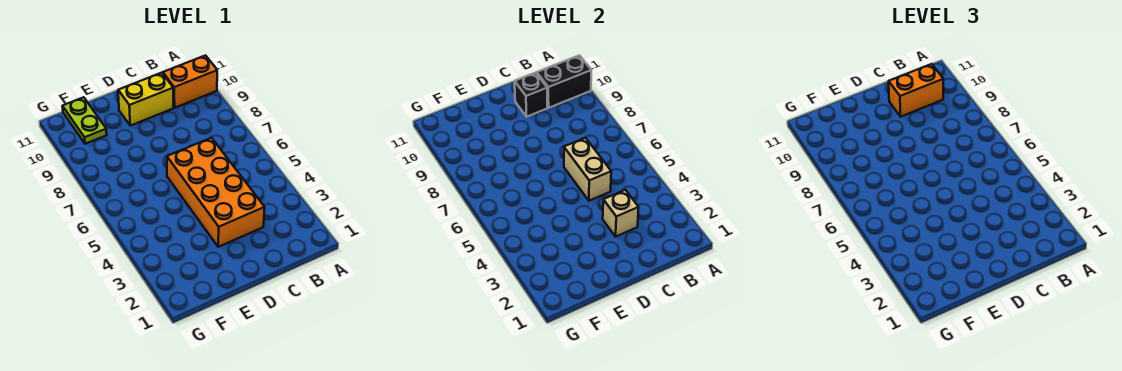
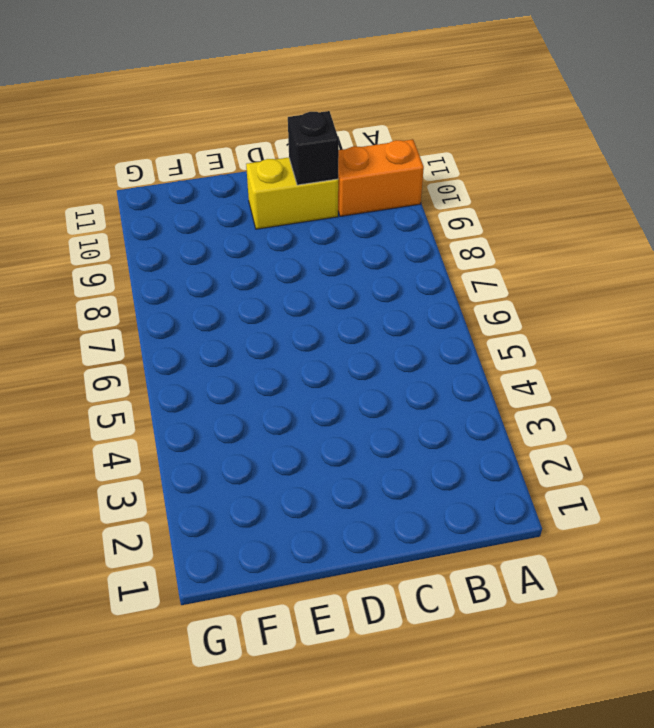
none -> orange brick C3:D6 level 1
none -> lime plate F10:F11 level 1

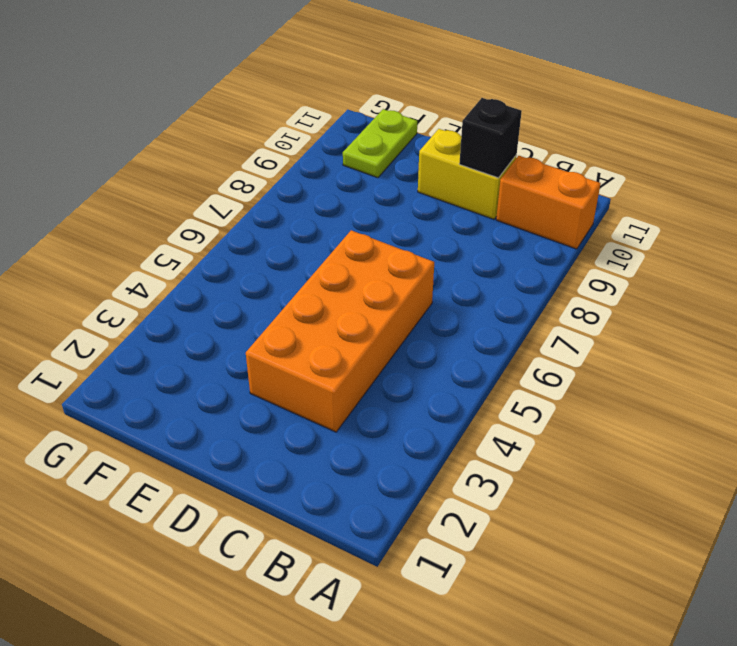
none -> black brick A10:B10 level 2
none -> tan brick C3 level 2

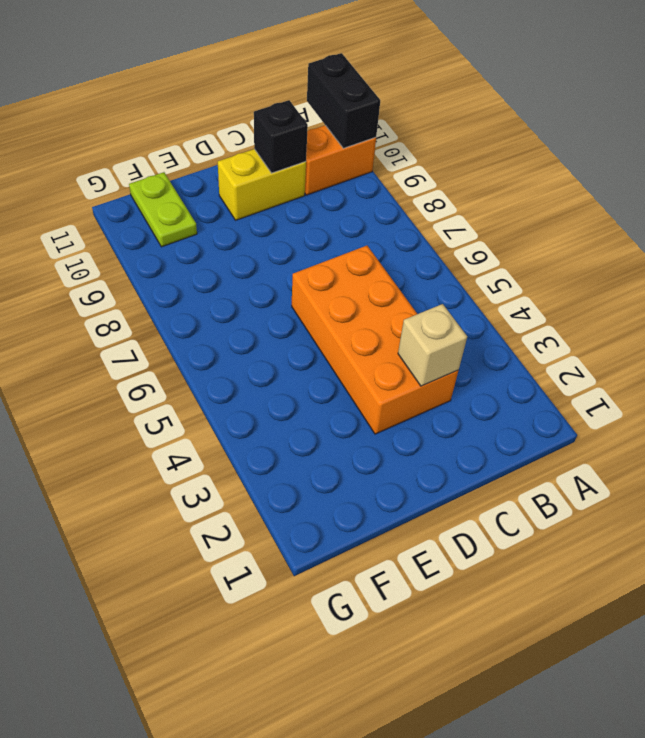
black brick A10:A11 level 2 -> black brick A10:B10 level 2
none -> tan brick C5:C6 level 2
none -> orange brick B10:C10 level 3

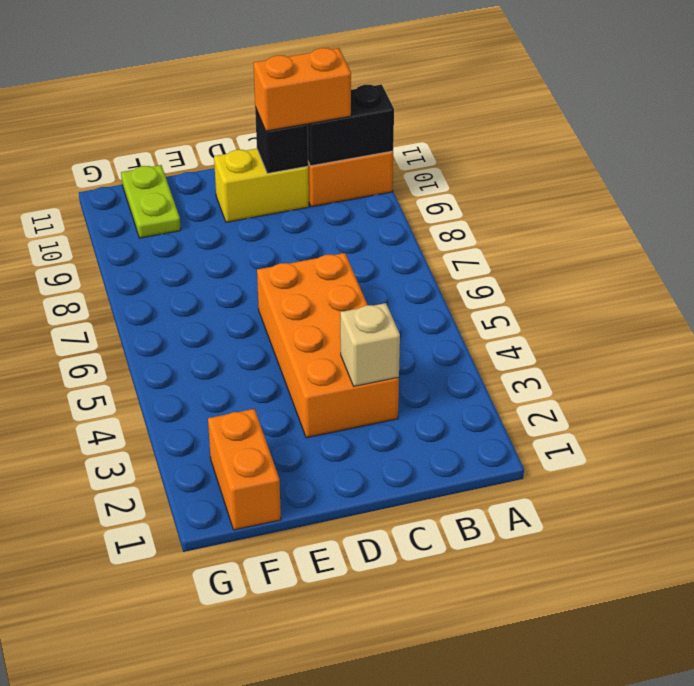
orange brick F1:F2 level 1 -> none
none -> tan brick C5:C6 level 2

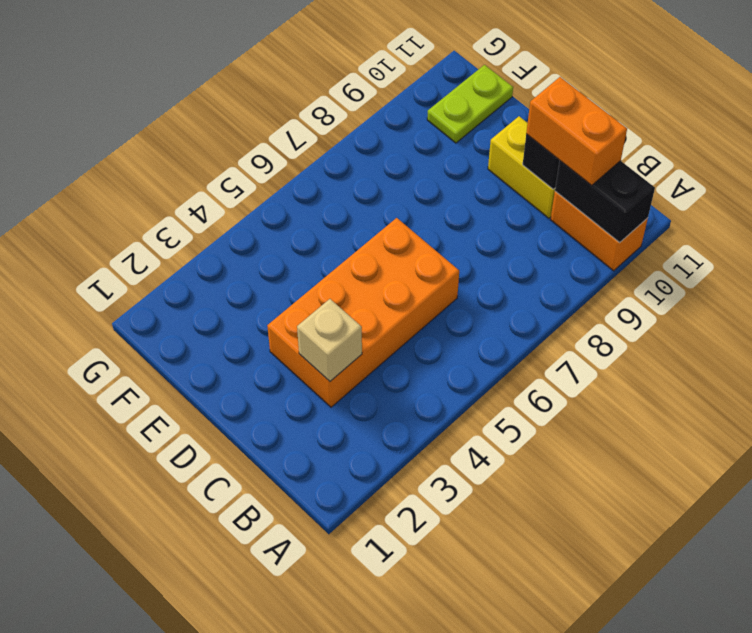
none -> tan brick C5:C6 level 2

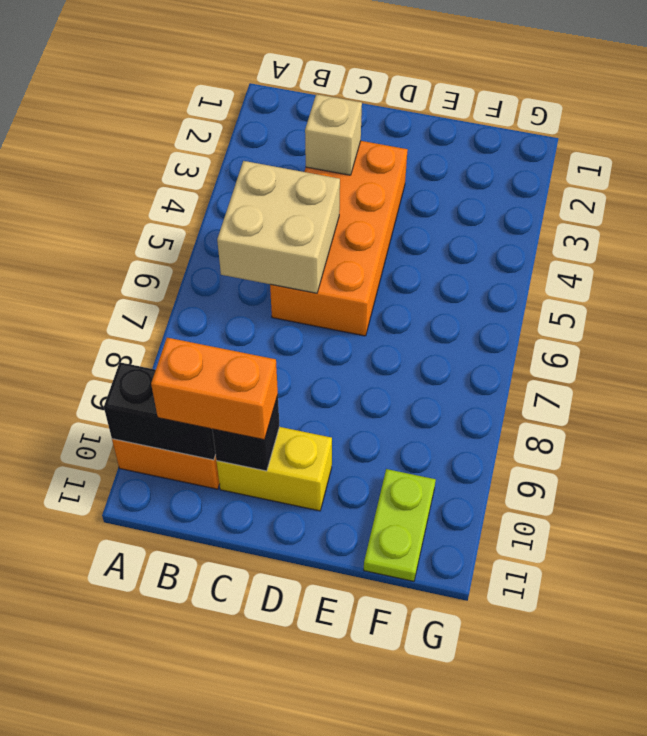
tan brick B5:C6 level 2 -> tan brick C5:C6 level 2

